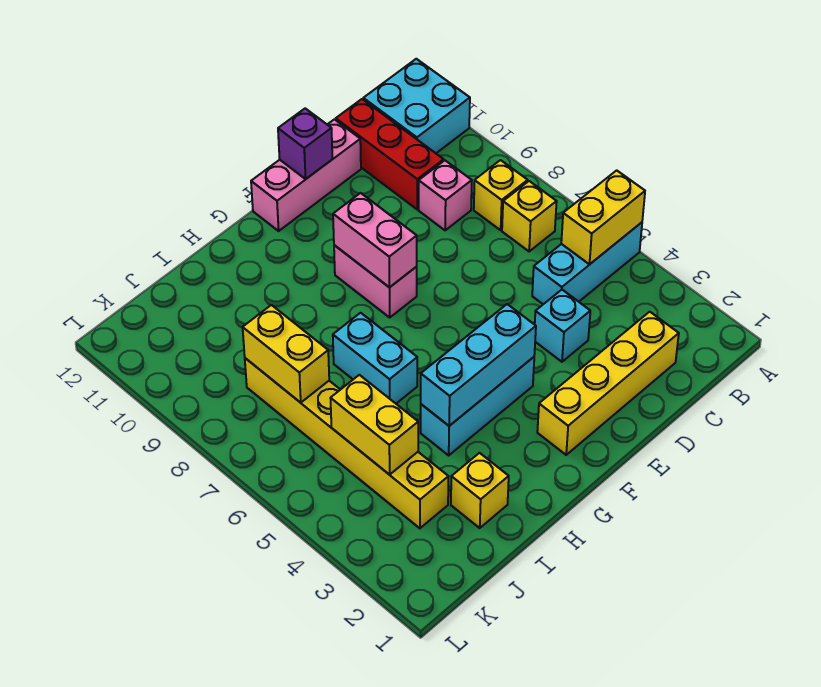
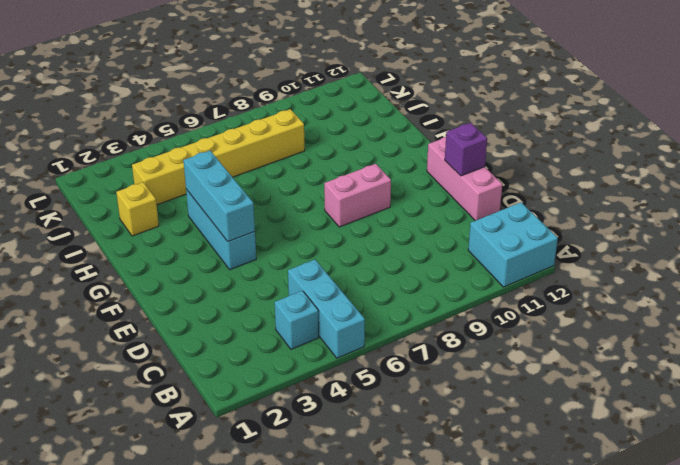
cyan brick B4 level 1 -> cyan brick D4 level 1
none -> yellow brick B7 level 1
none -> yellow brick B8 level 1
none -> yellow brick C2:F2 level 1

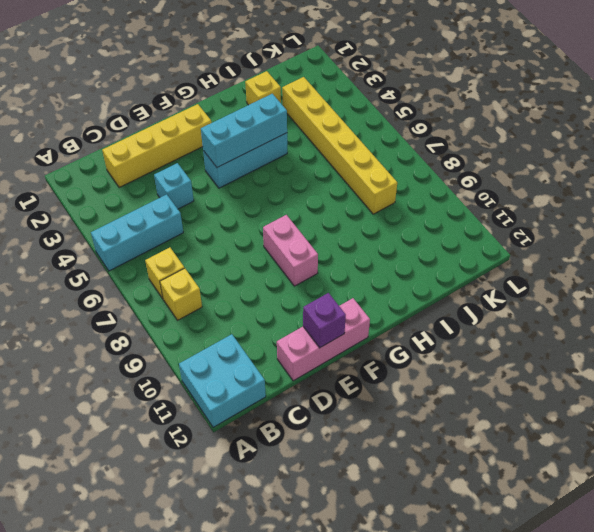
none -> pink brick C9 level 1
none -> red brick C10:C12 level 1
none -> cyan brick H6:H7 level 1

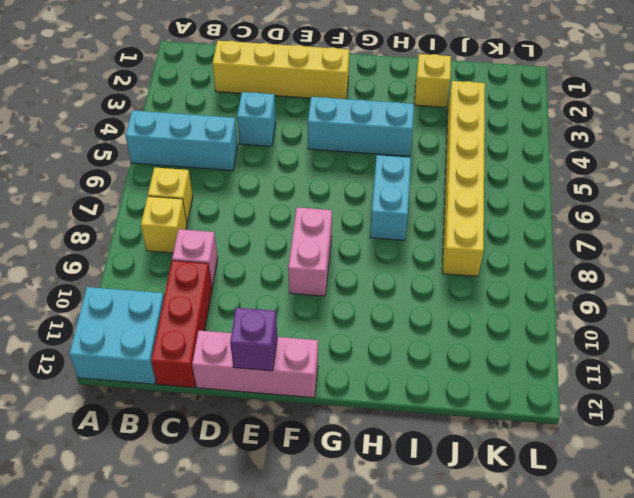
none -> yellow brick A5:B5 level 2
none -> cyan brick F4:H4 level 2
none -> pink brick F8:F9 level 2

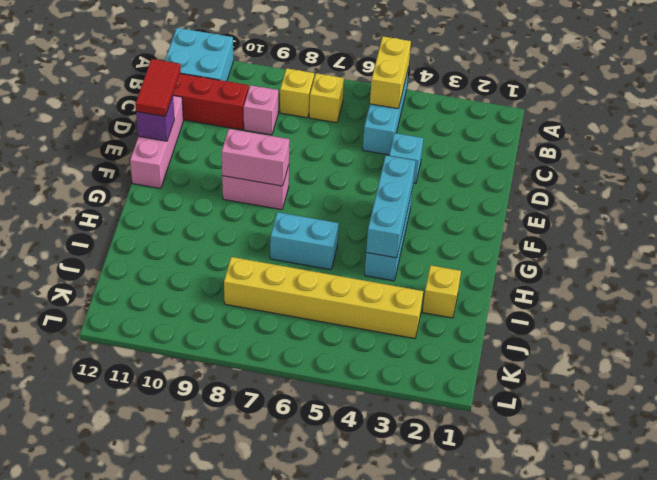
red tile D12:E12 level 3 -> none
none -> yellow brick C2:F2 level 1
none -> yellow brick J4:J5 level 2
none -> yellow brick J7:J8 level 2

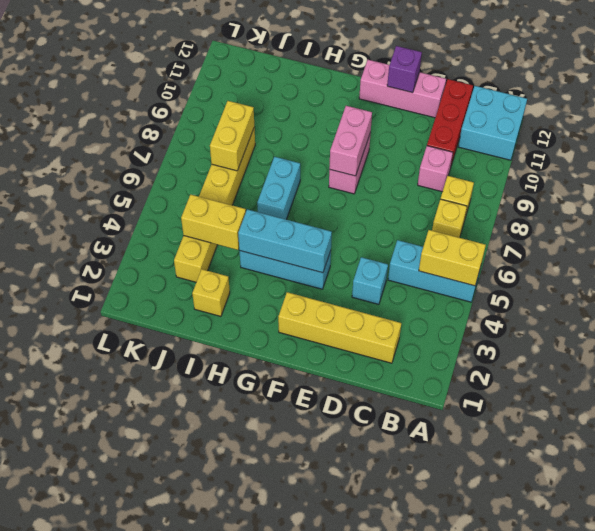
yellow brick I4:J4 level 2 -> yellow brick J4:J5 level 2

